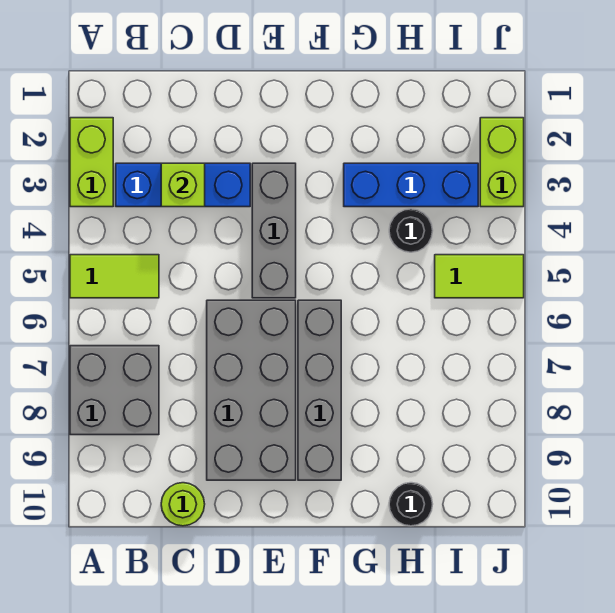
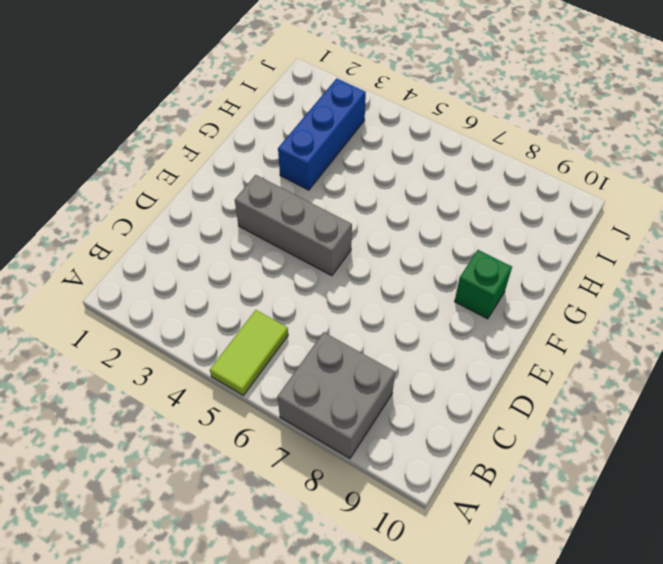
green brick F9 level 1 -> grey brick F6:F9 level 1
none -> lime brick A2:A3 level 1
none -> blue brick B3:D3 level 1
none -> lime round brick C10 level 1

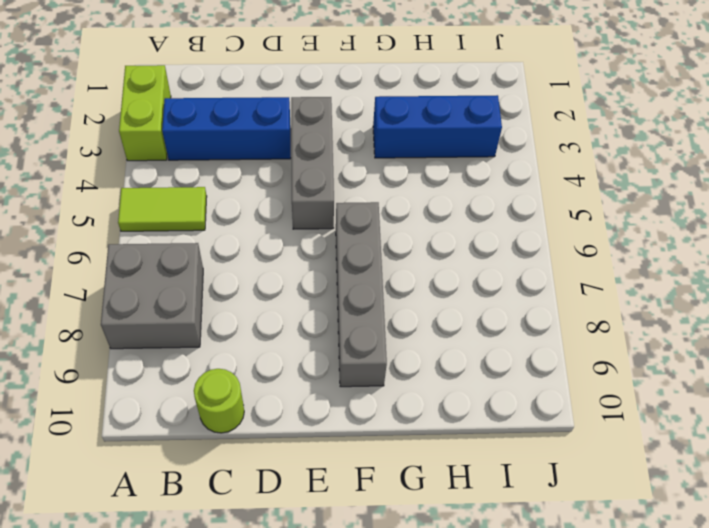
none -> grey brick D6:E9 level 1
none -> black round brick H4 level 1
none -> black round brick H10 level 1

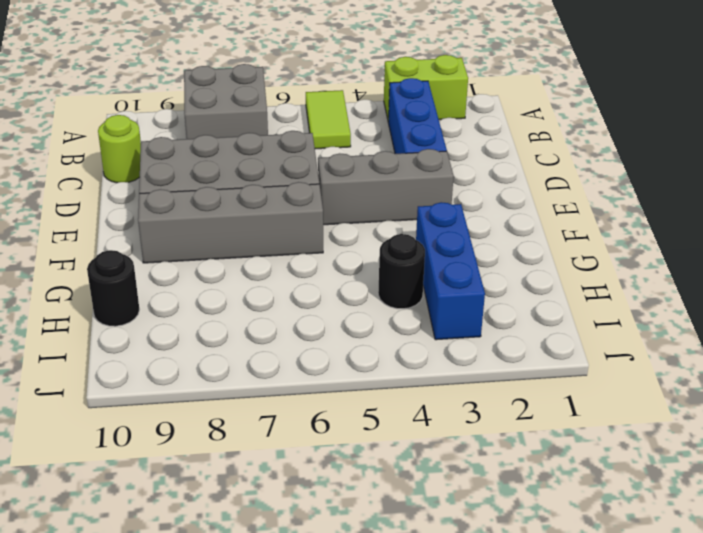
none -> lime tile I5:J5 level 1
none -> lime brick J2:J3 level 1
none -> lime brick C3 level 2

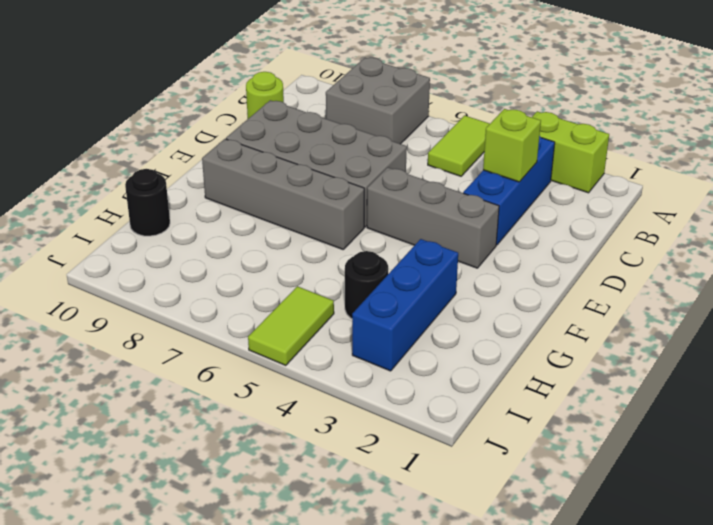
none -> lime brick J2:J3 level 1

